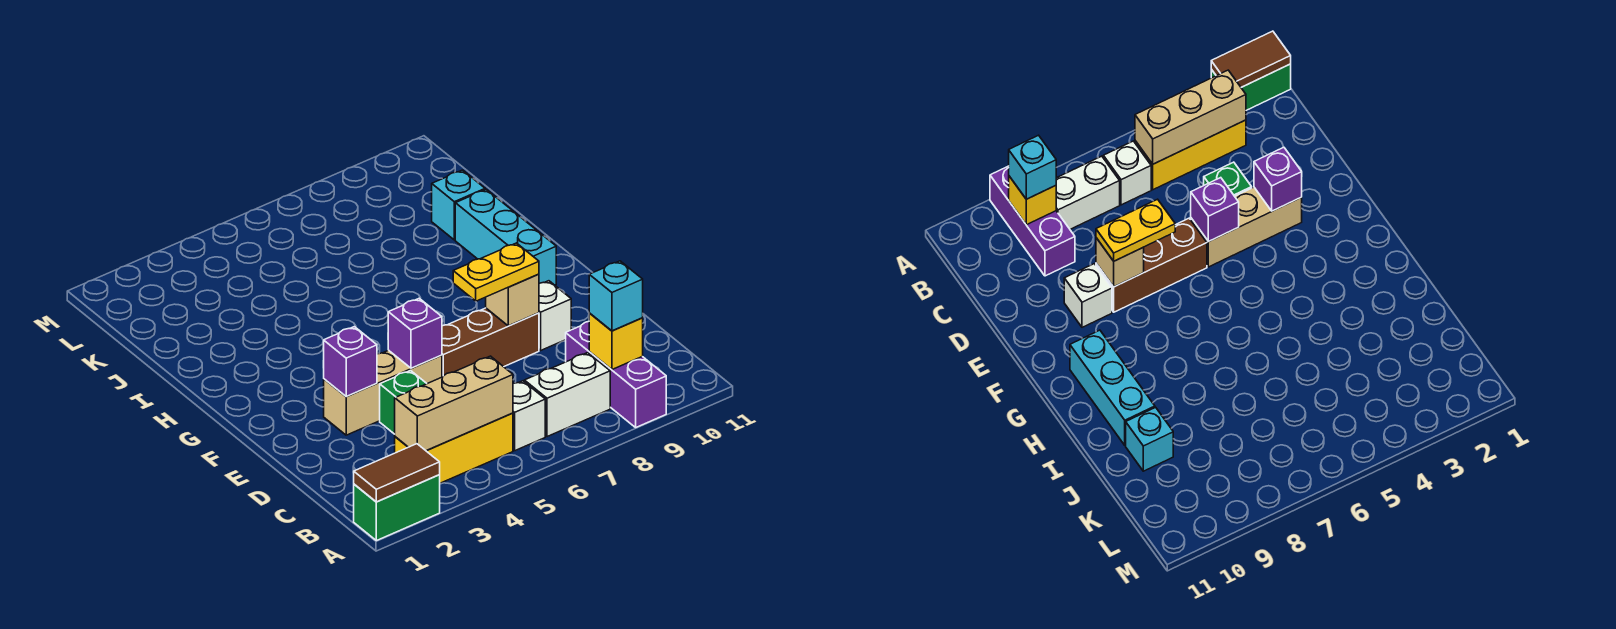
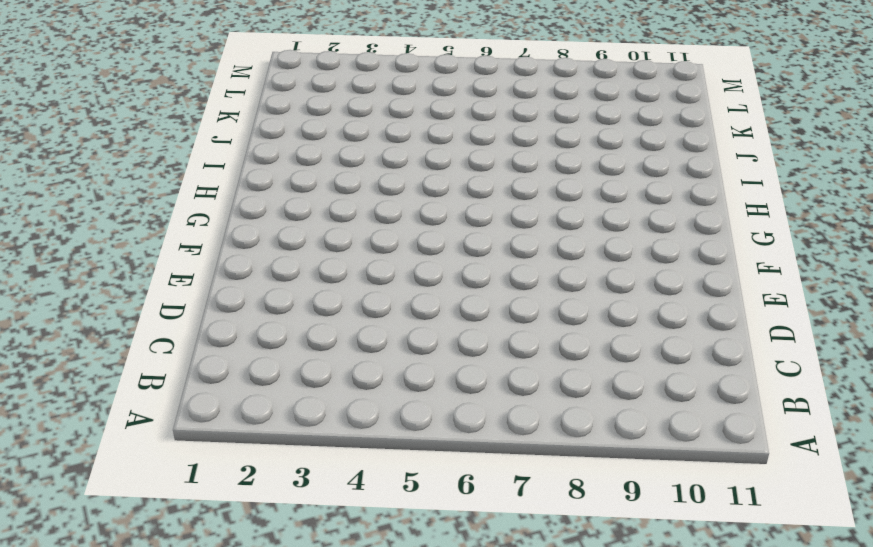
none -> green brick A1:A2 level 1
none -> purple brick A9:C9 level 1
none -> yellow brick B3:B5 level 1

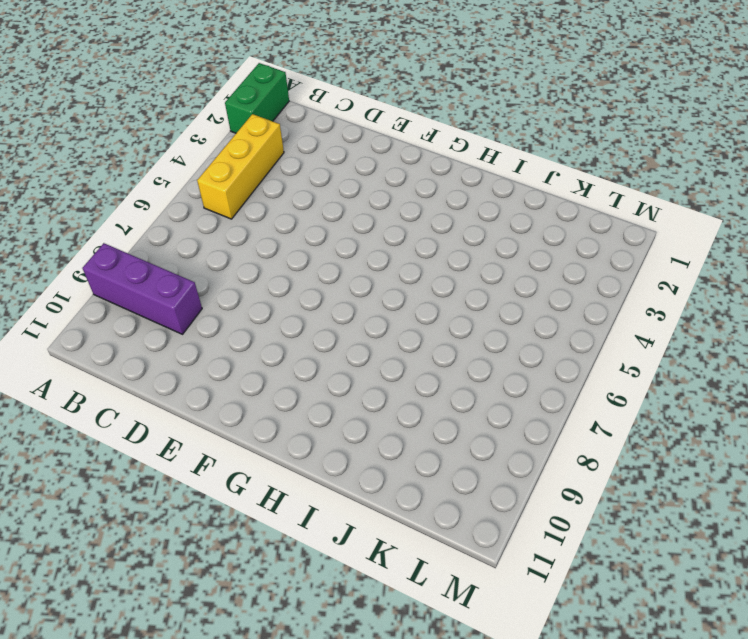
none -> white brick B6 level 1
none -> white brick B7:B8 level 1
none -> green brick D4 level 1

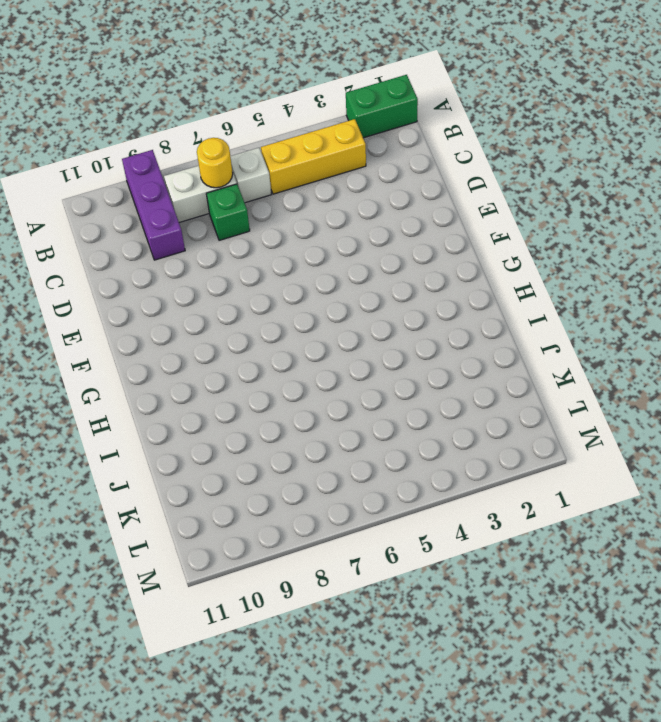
yellow round brick B7 level 2 -> none
green brick C7 level 1 -> green brick D4 level 1
none -> tan brick E3:E5 level 1
none -> brown brick E6:E8 level 1
none -> white brick E9 level 1

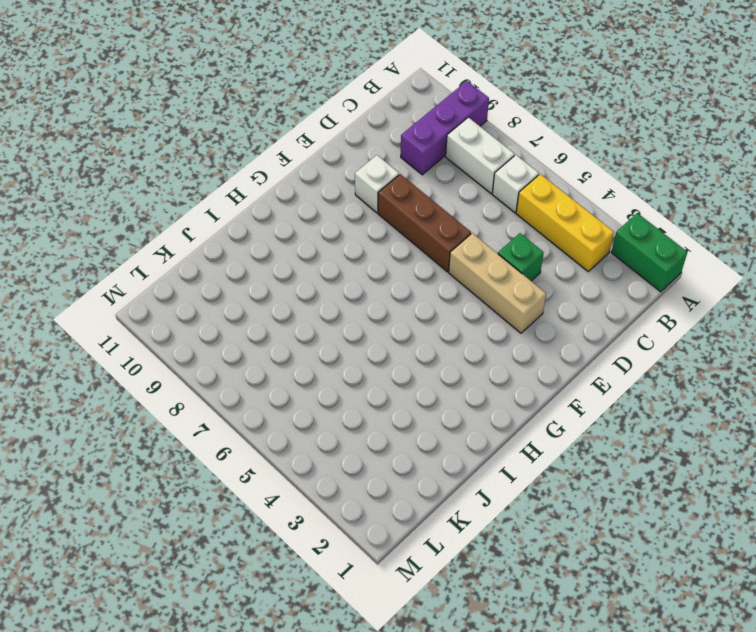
none -> cyan brick G10:I10 level 1
none -> cyan brick J10 level 1
none -> brown tile A1:A2 level 2

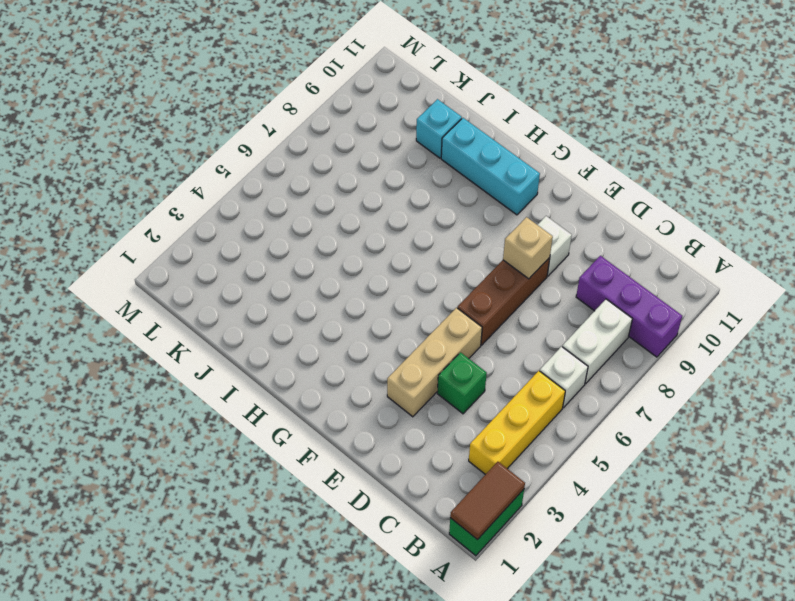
none -> tan brick B3:B5 level 2
none -> yellow brick B9 level 2
none -> purple brick E3 level 2

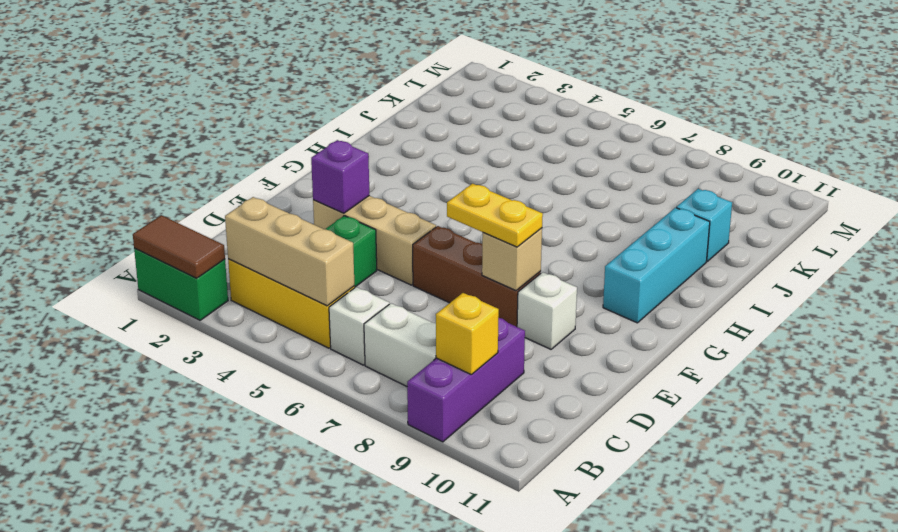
none -> purple brick E5 level 2
none -> cyan brick B9 level 3

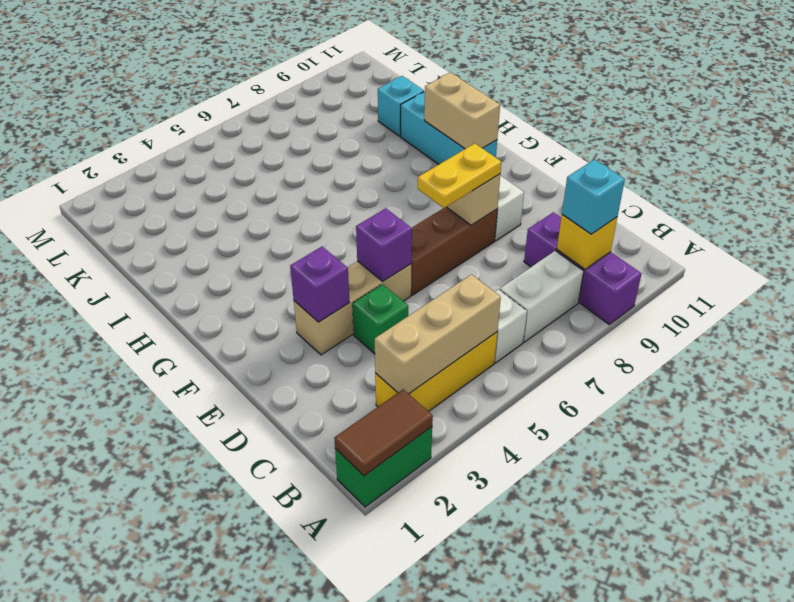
tan brick G10:H10 level 2 -> none

